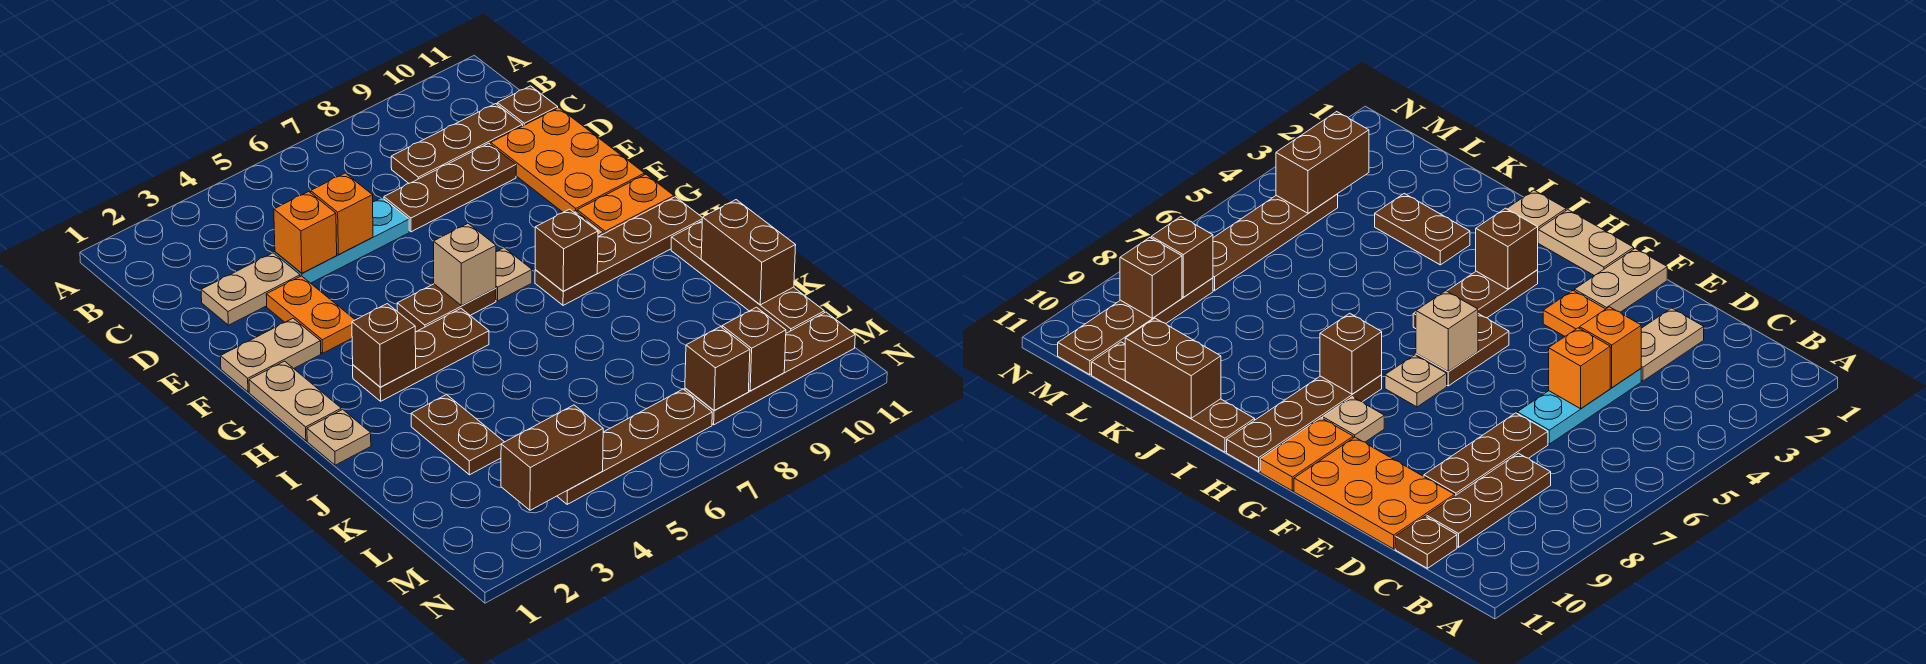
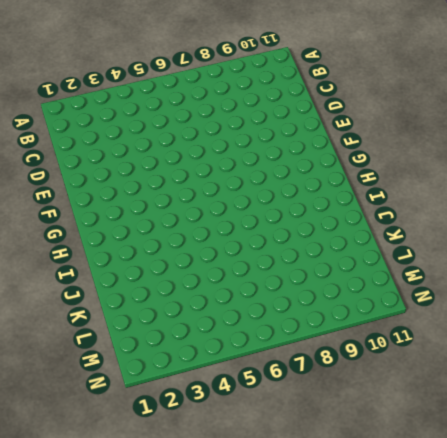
none -> brown plate C8:C10 level 1
none -> brown plate C11 level 1
none -> tan plate D2:D3 level 1

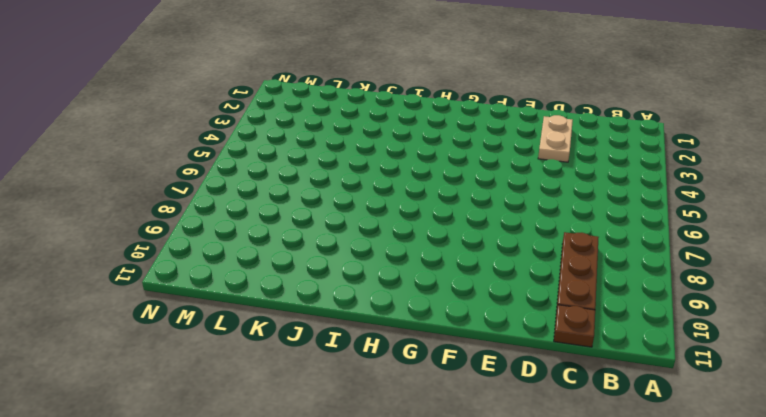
none -> cyan plate D4:D6 level 1
none -> brown plate D7:D9 level 1
none -> orange plate D10:F11 level 1

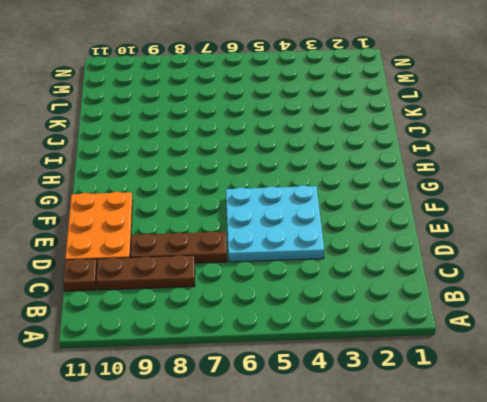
cyan plate D4:F6 level 1 -> cyan plate D4:D6 level 1
none -> tan plate D2:D3 level 1
none -> orange plate E3:F3 level 1
none -> tan plate F1:F2 level 1

